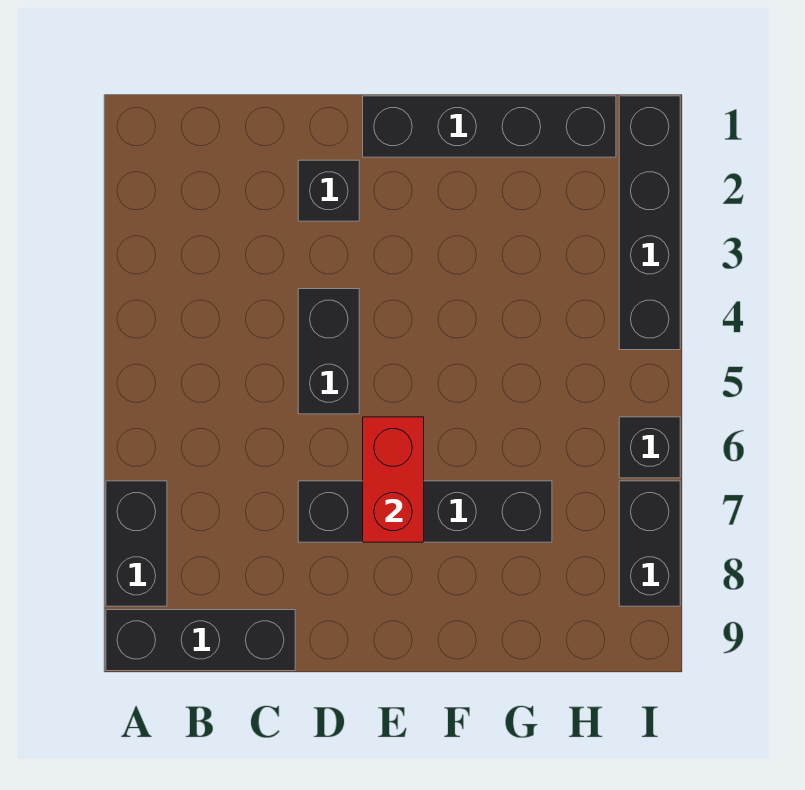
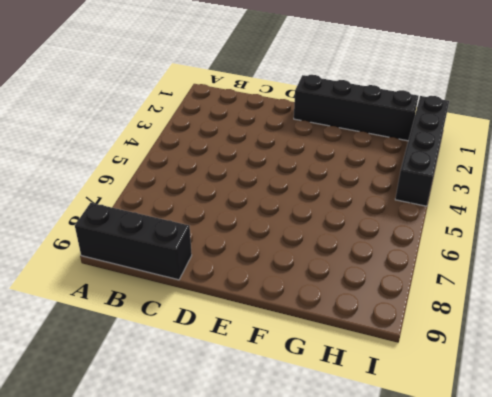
none -> black brick A7:A8 level 1
none -> black brick D2 level 1

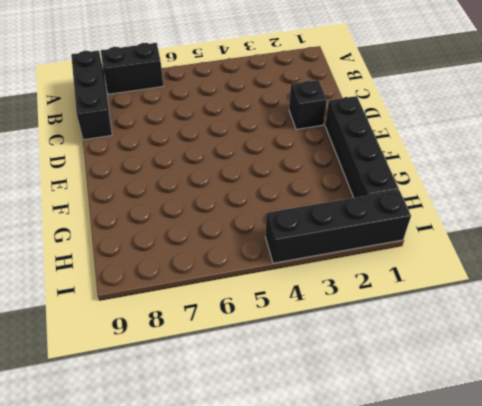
none -> black brick D4:D5 level 1
none -> black brick D7:G7 level 1

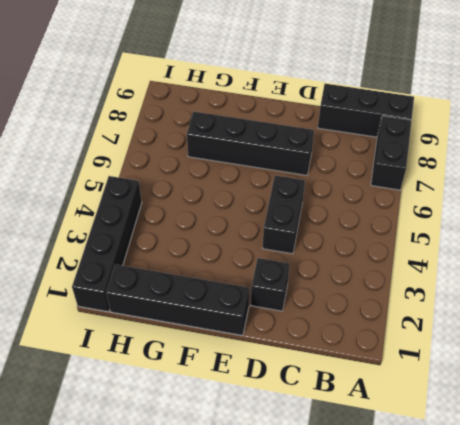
none -> black brick I6 level 1
none -> black brick I7:I8 level 1

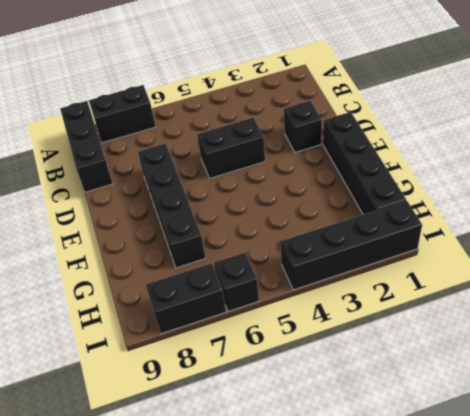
none -> red brick E6:E7 level 2

